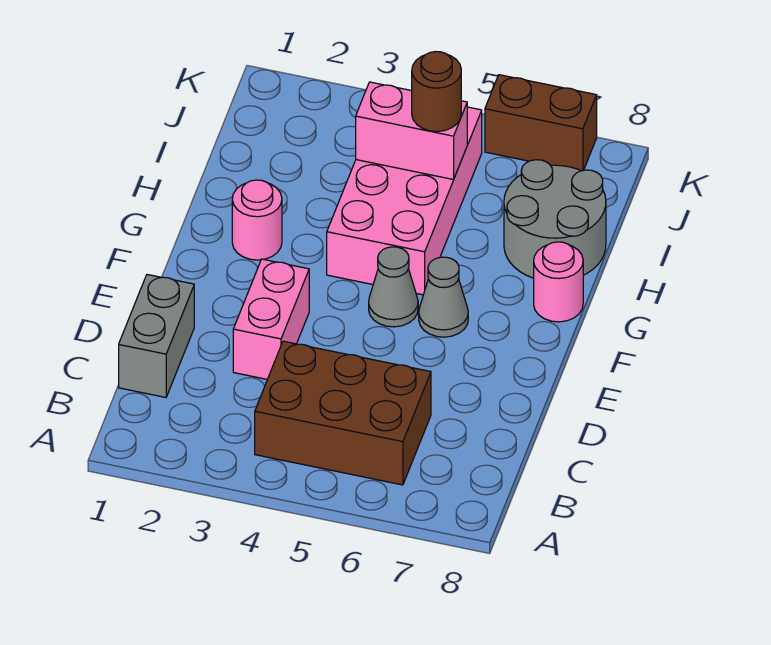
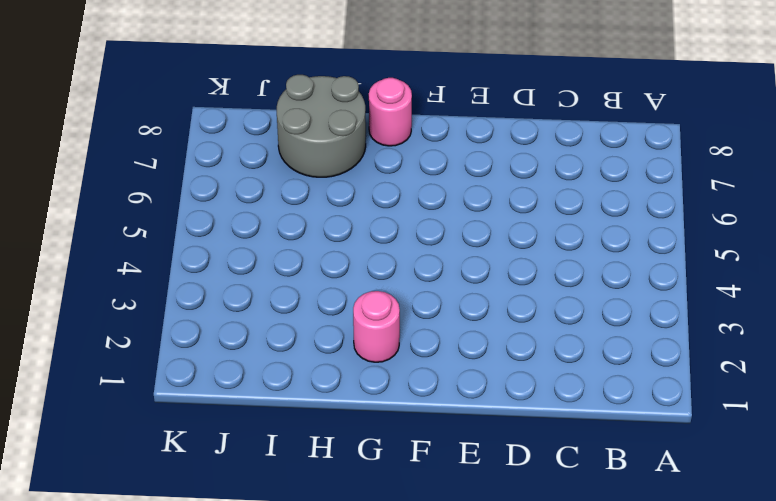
none -> brown brick B4:C6 level 1
none -> grey brick C1:D1 level 1
none -> pink brick D3:E3 level 1

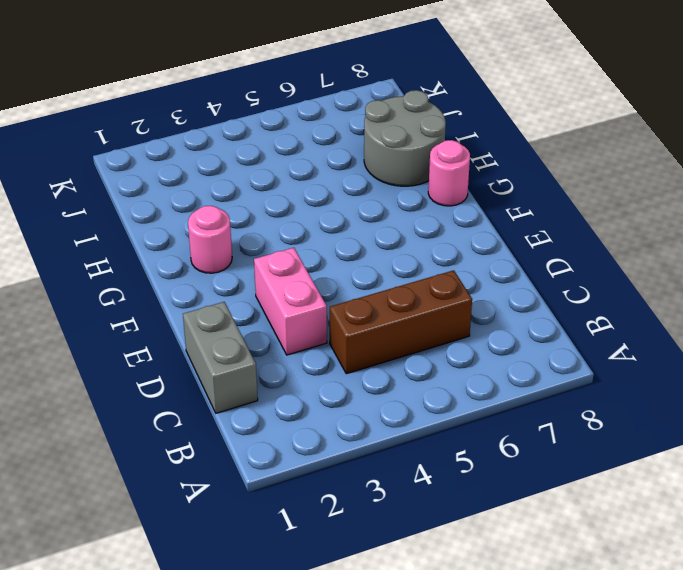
brown brick C4:C6 level 1 -> brown brick B4:C6 level 1
none -> grey cone F5 level 1
none -> grey cone F6 level 1
none -> pink brick G4:J5 level 1

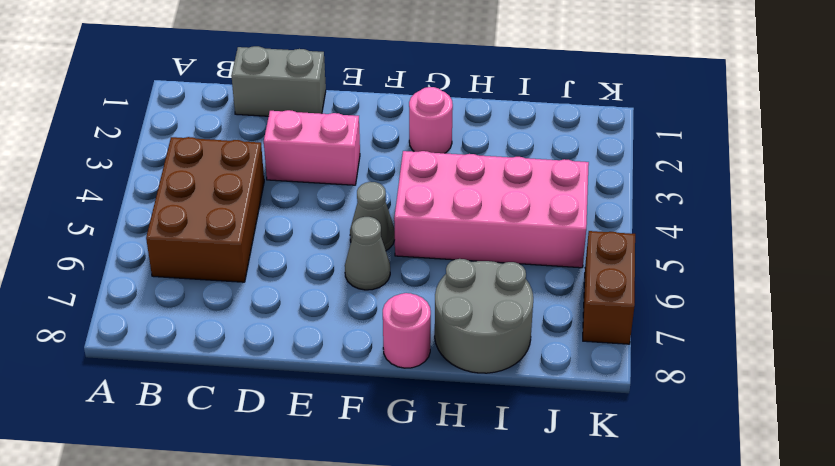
none -> pink brick I4:I5 level 2
none -> brown round brick I5 level 3

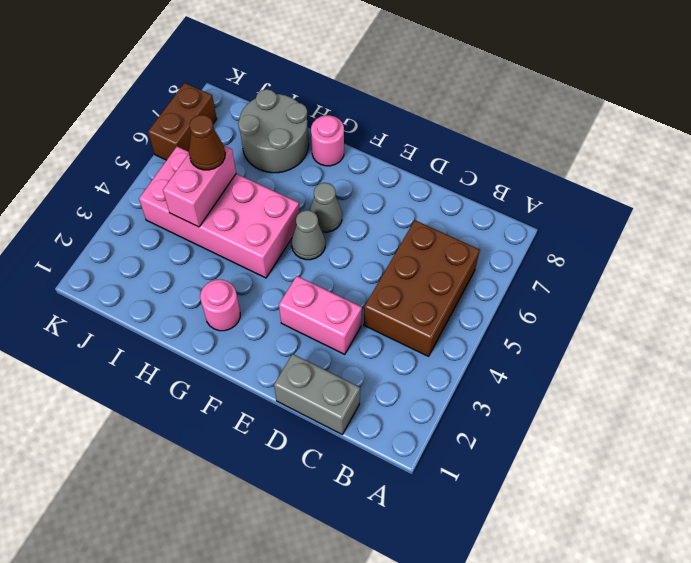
brown cone I5 level 3 -> brown round brick I5 level 3

